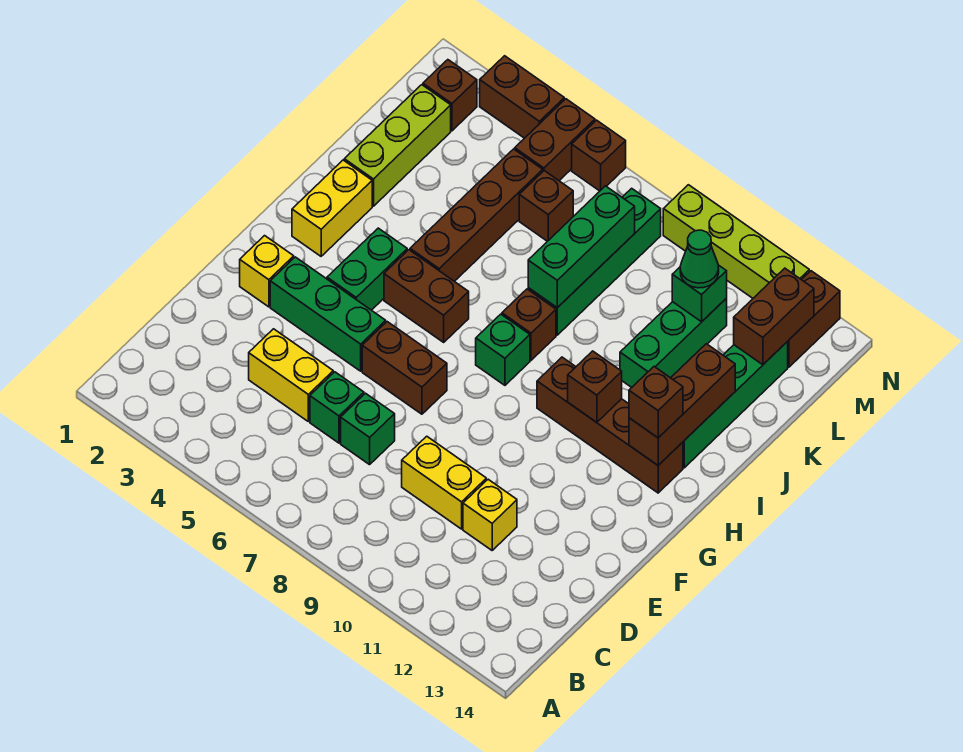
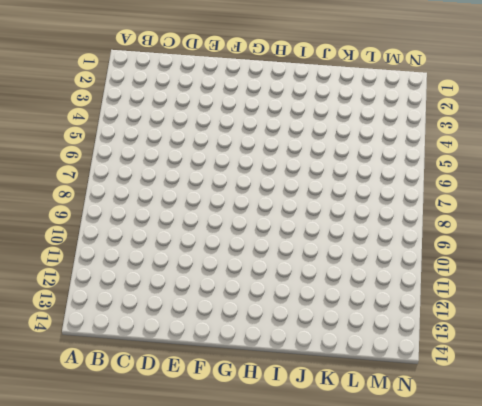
none -> yellow brick D4:D5 level 1
none -> green brick D6 level 1
none -> green brick D7 level 1
none -> yellow brick D9:D10 level 1

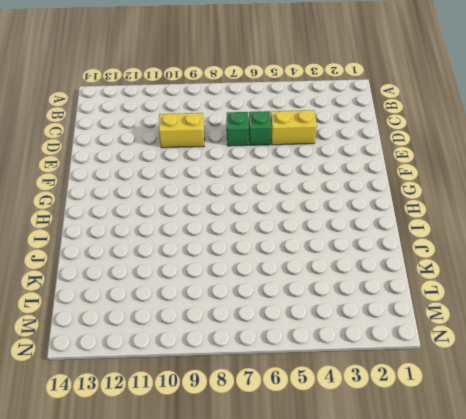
none -> yellow brick D11 level 1
none -> yellow brick F2 level 1
none -> green brick F3:F5 level 1
none -> brown brick F6:F7 level 1

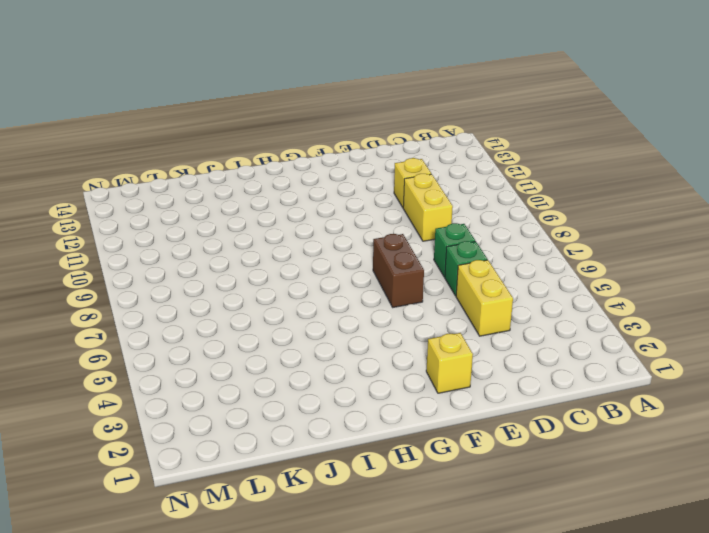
none -> green brick F3:F5 level 1
none -> green brick G4:H4 level 1
none -> yellow brick H2:I2 level 1
none -> brown brick H5:H6 level 1

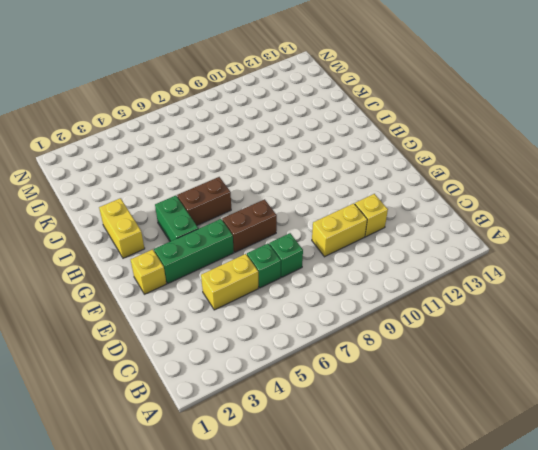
none -> green brick H8 level 1
none -> brown brick H10:H13 level 1
none -> brown brick I5:L5 level 1
none -> brown brick I8 level 1

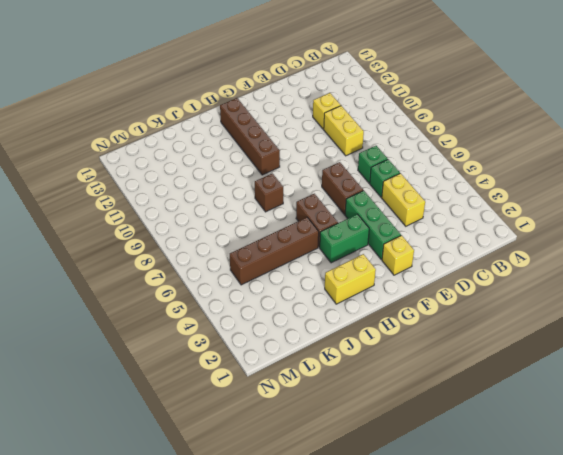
none -> green brick H8 level 1
none -> green brick I13:L13 level 1
none -> lime brick J2:L2 level 1
none -> green brick J8:M8 level 1

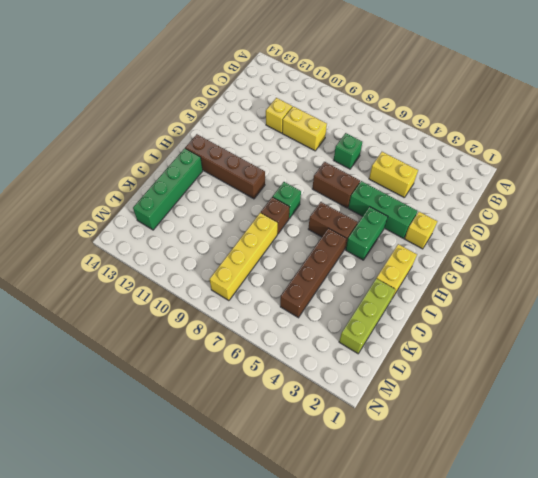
yellow brick J8:M8 level 1 -> green brick J8:M8 level 1
none -> green brick D6 level 1
none -> green brick J11:L11 level 1
none -> brown brick L6 level 1
none -> brown brick M2 level 1

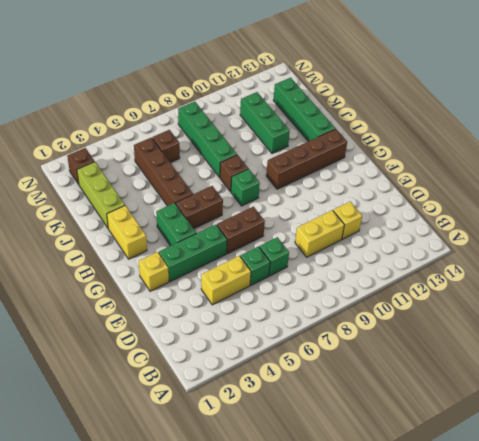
none -> brown brick M5:N5 level 1
none -> brown brick M13:N13 level 1
none -> brown brick N3:N4 level 1
none -> brown brick N6 level 1

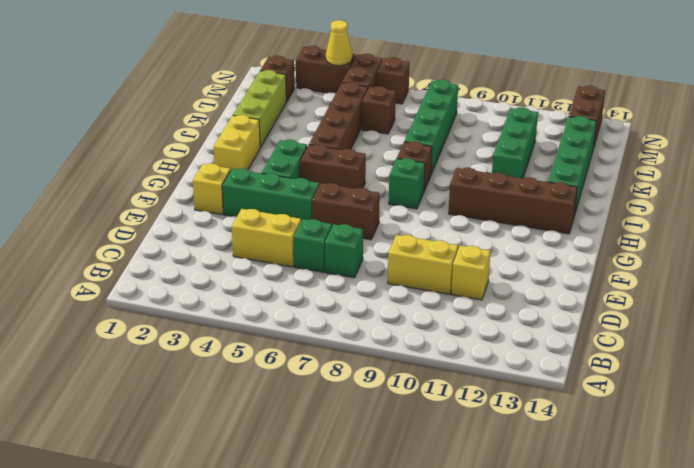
yellow cone N4 level 2 -> none
none -> lime brick N9:N12 level 1
none -> brown brick H11 level 2
none -> brown brick H13:J13 level 2
none -> green brick J8:L8 level 2

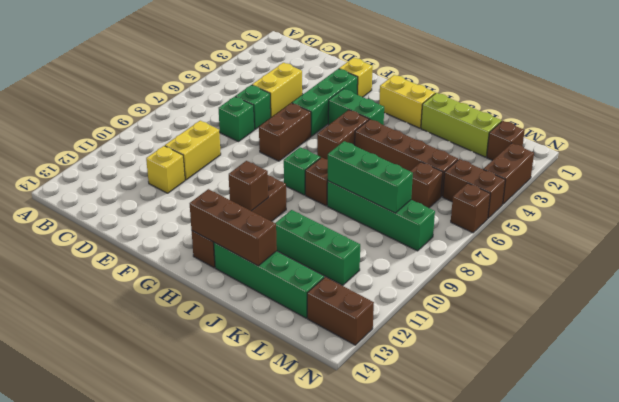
none -> lime brick N9:N12 level 1
none -> green brick L11 level 2
none -> brown brick L13:M13 level 2
none -> brown brick H13 level 3

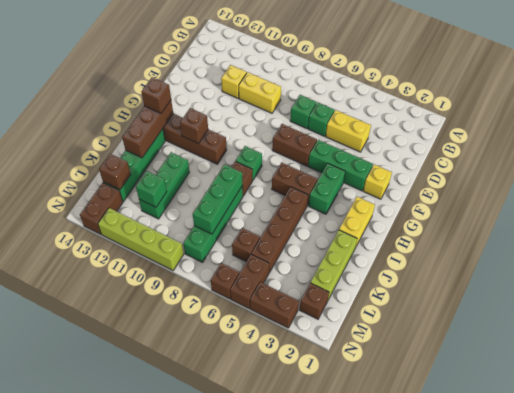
brown brick L13 level 2 -> brown brick L13:M13 level 2
none -> green cone L11 level 3

